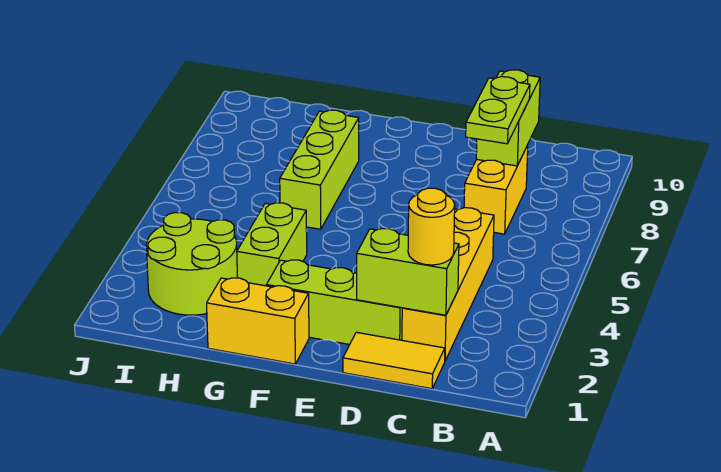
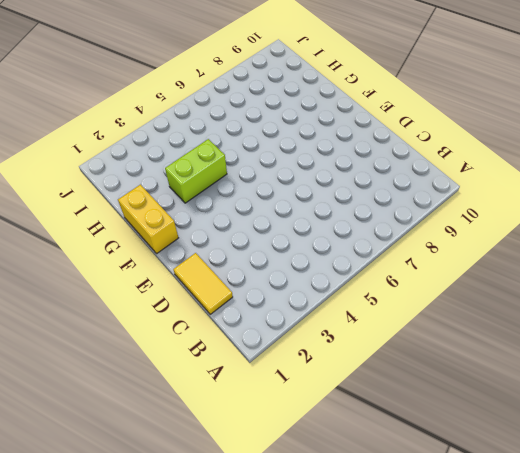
none -> yellow brick C2:C5 level 1
none -> yellow brick C7:C8 level 1
none -> lime brick D2:F2 level 1

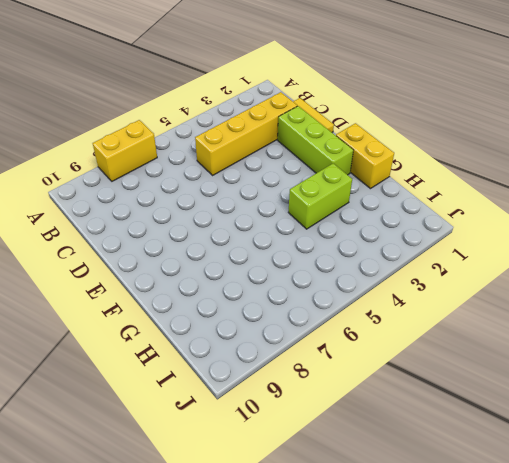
yellow brick A7:A8 level 1 -> yellow brick C7:C8 level 1
none -> lime brick G6:G8 level 1
none -> lime round brick H2:I3 level 1
none -> lime brick C2:D2 level 2

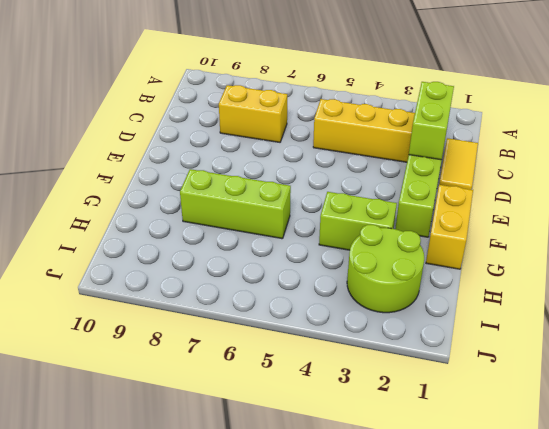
none -> lime brick C8:C9 level 2
none -> yellow round brick C2 level 3
none -> lime plate C7:C8 level 3

